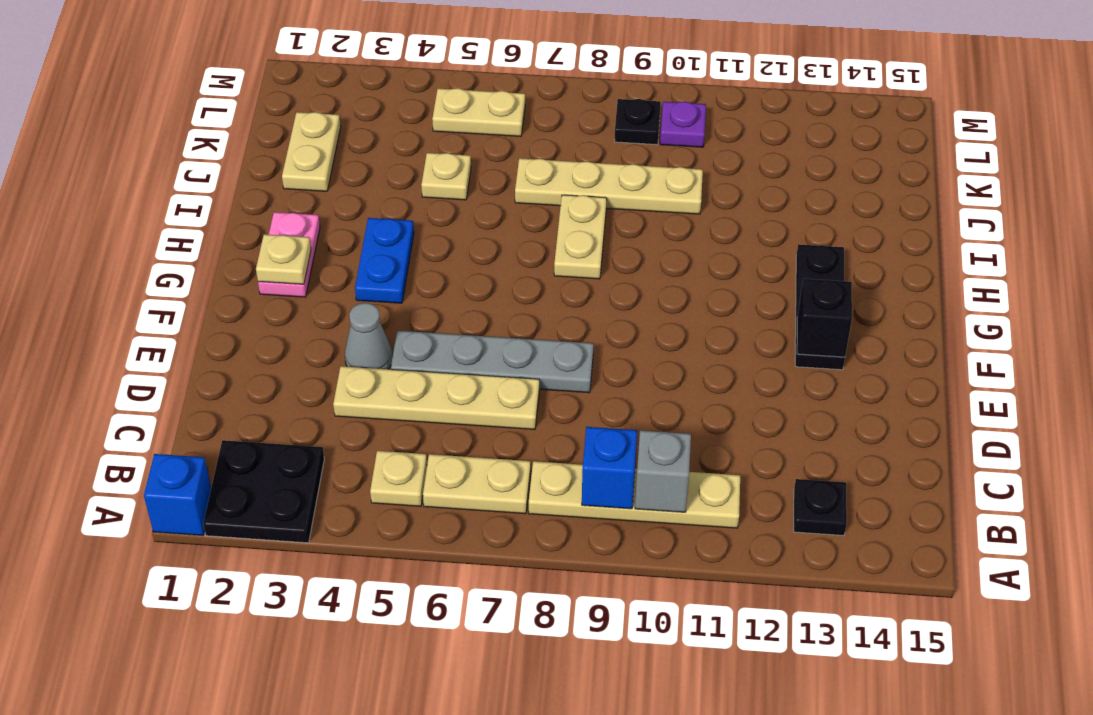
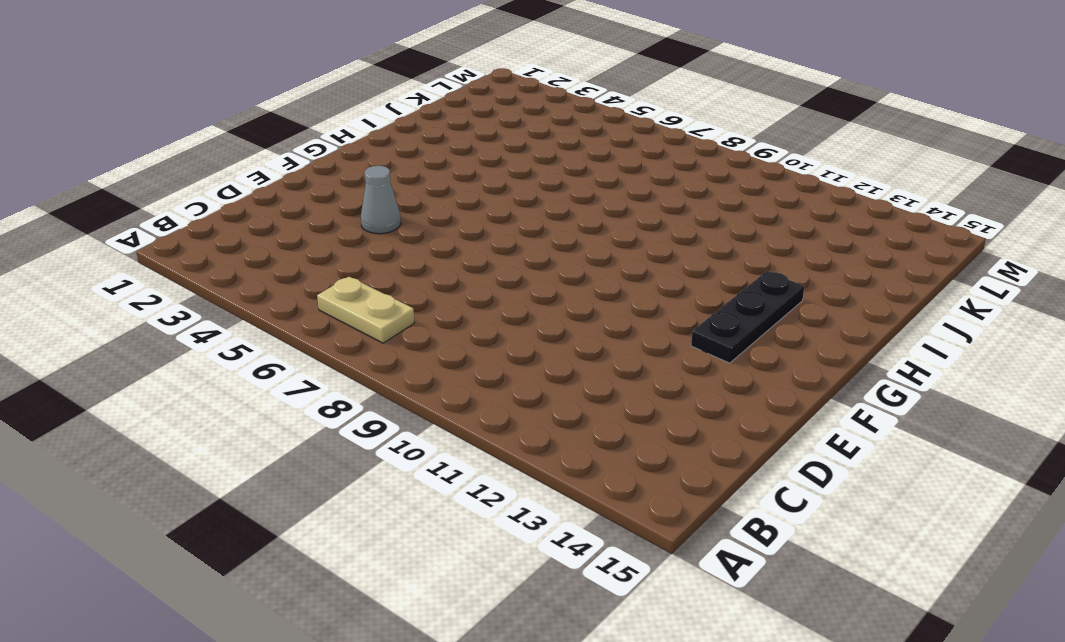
none -> blue brick A1 level 1
none -> black plate A2:B3 level 1
none -> tan plate B5 level 1

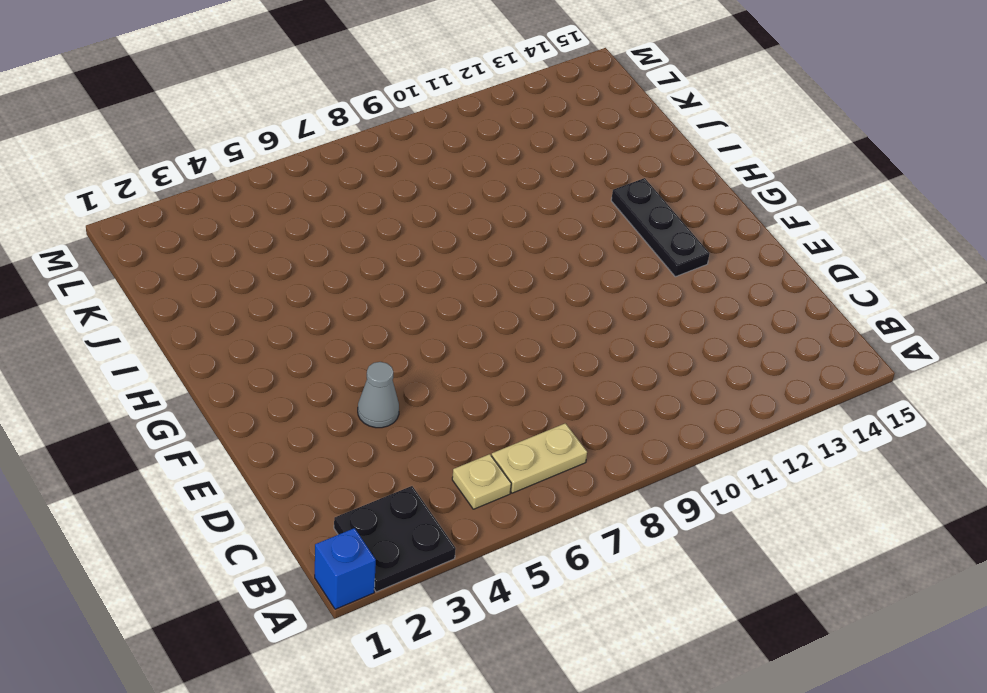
none -> tan plate B8:B11 level 1
none -> black plate B13 level 1
none -> tan plate D4:D7 level 1

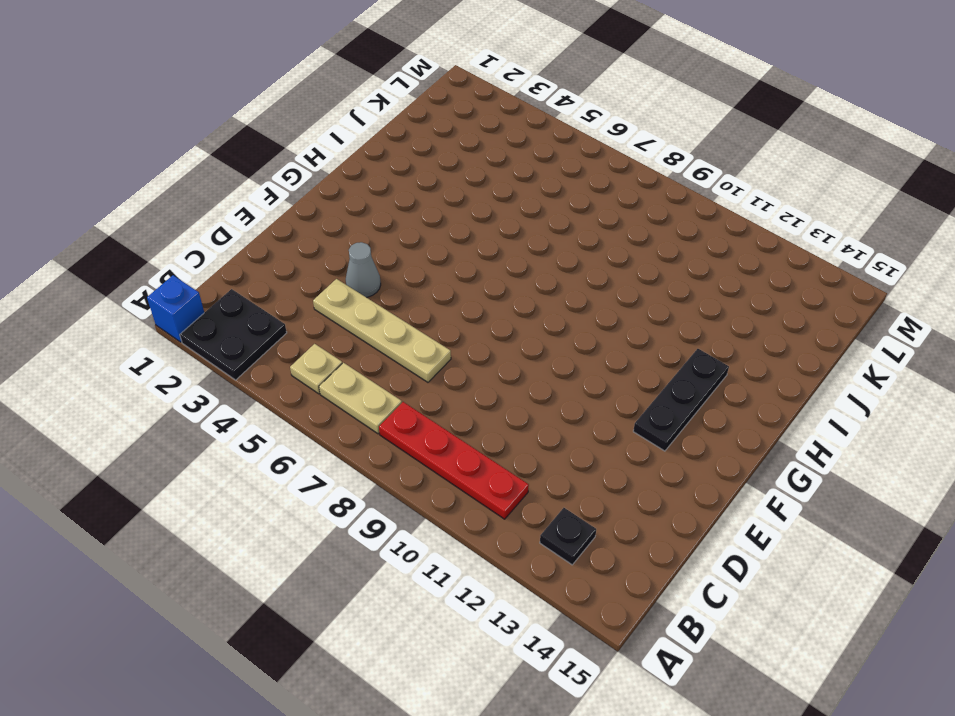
red plate B8:B11 level 1 -> tan plate B8:B11 level 1
none -> grey plate E5:E8 level 1
none -> pink plate G2:H2 level 1
none -> blue plate G4:H4 level 1

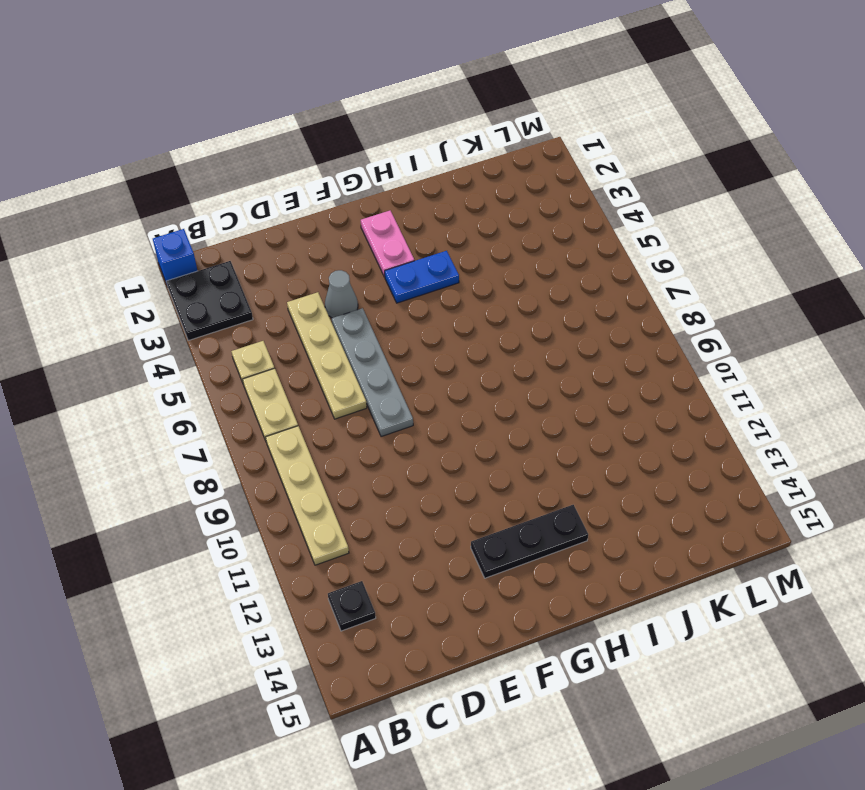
pink plate G2:G3 level 1 -> pink plate G2:H2 level 1
none -> tan plate H8:I8 level 1
none -> tan plate J2:K2 level 1
none -> tan plate J5 level 1

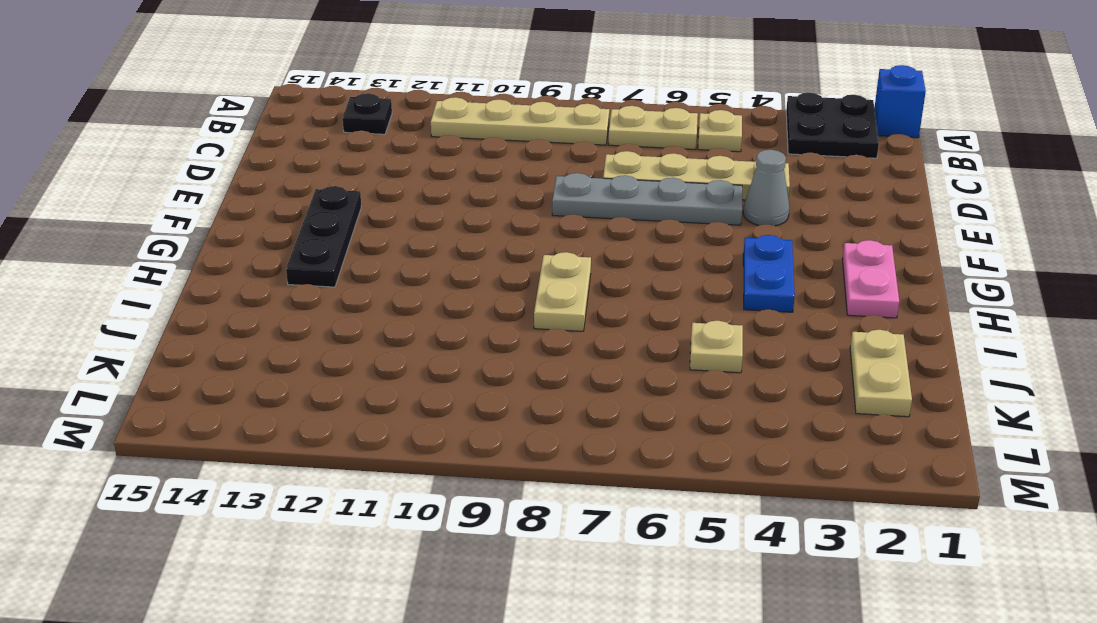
none -> tan plate J7:J10 level 1
none -> tan plate L5:L6 level 1
none -> black plate L9 level 1

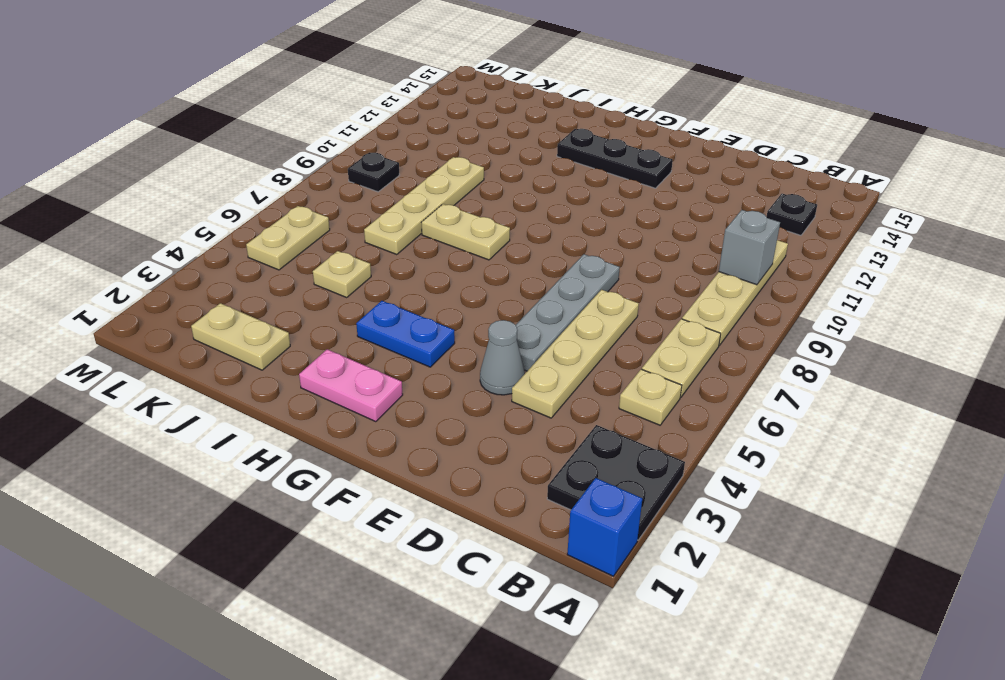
none -> purple plate L10 level 1
none -> blue brick B9 level 2
none -> black brick F13 level 2

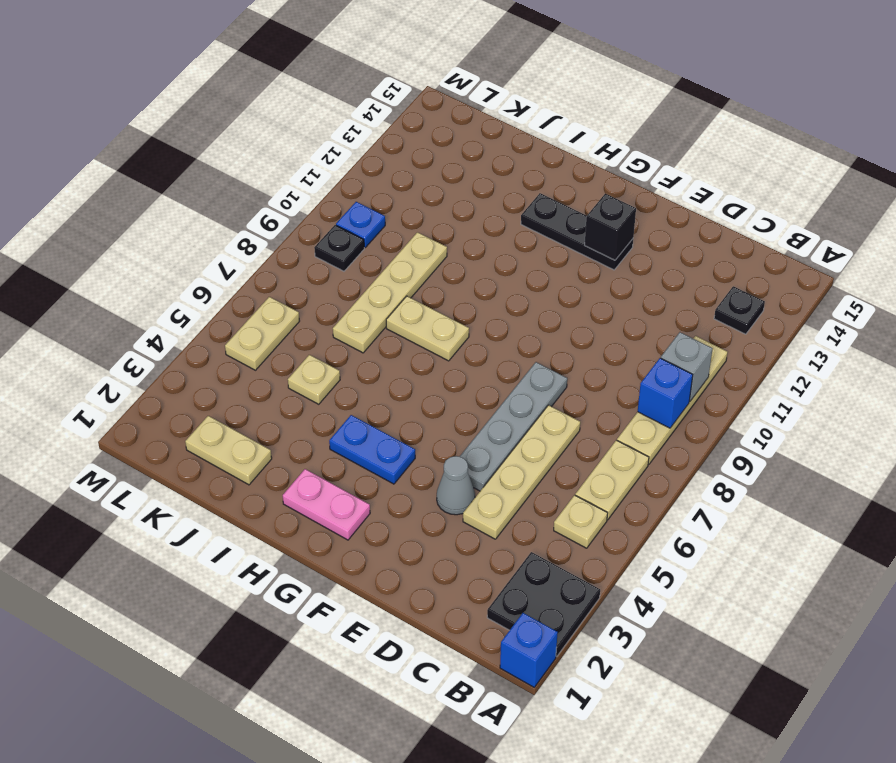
blue plate L10 level 1 -> purple plate L10 level 1
none -> tan plate G2 level 2

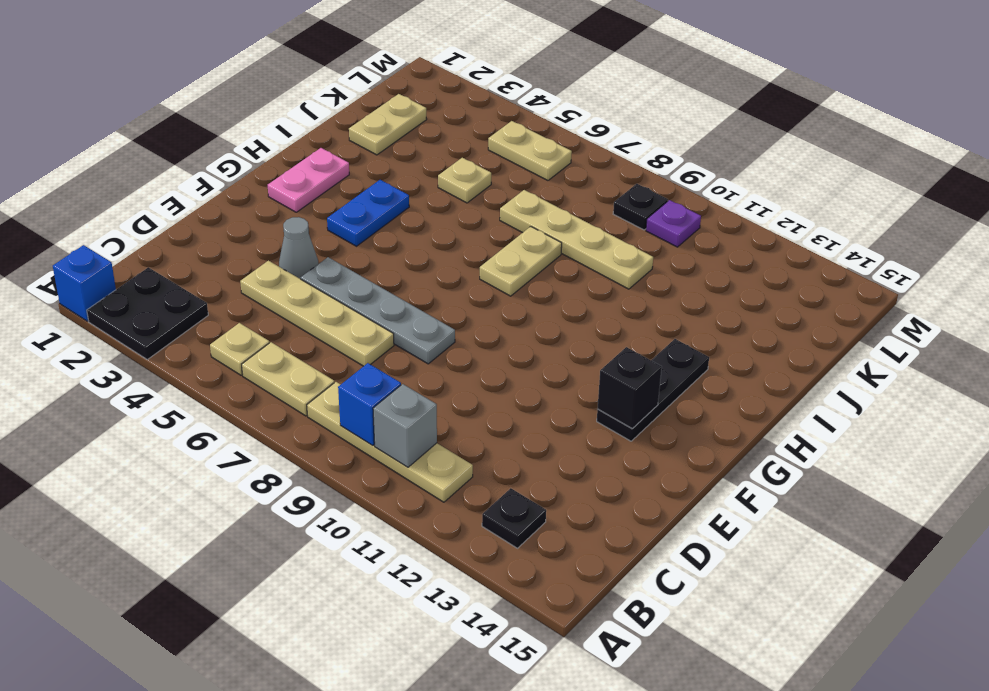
none -> tan plate G2 level 2

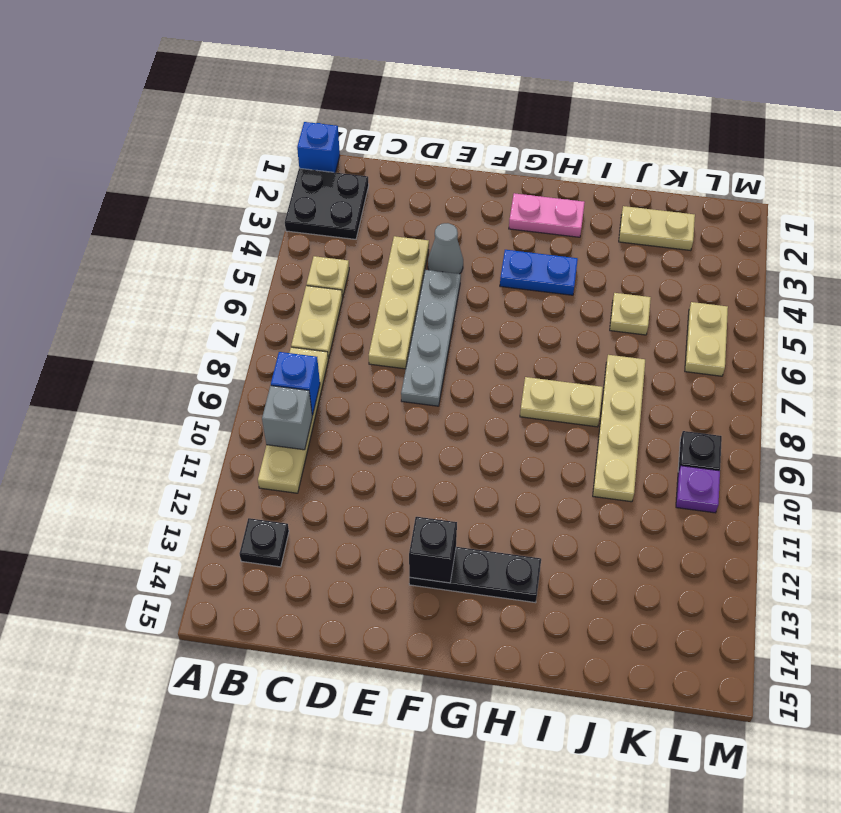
none -> tan plate G2 level 2

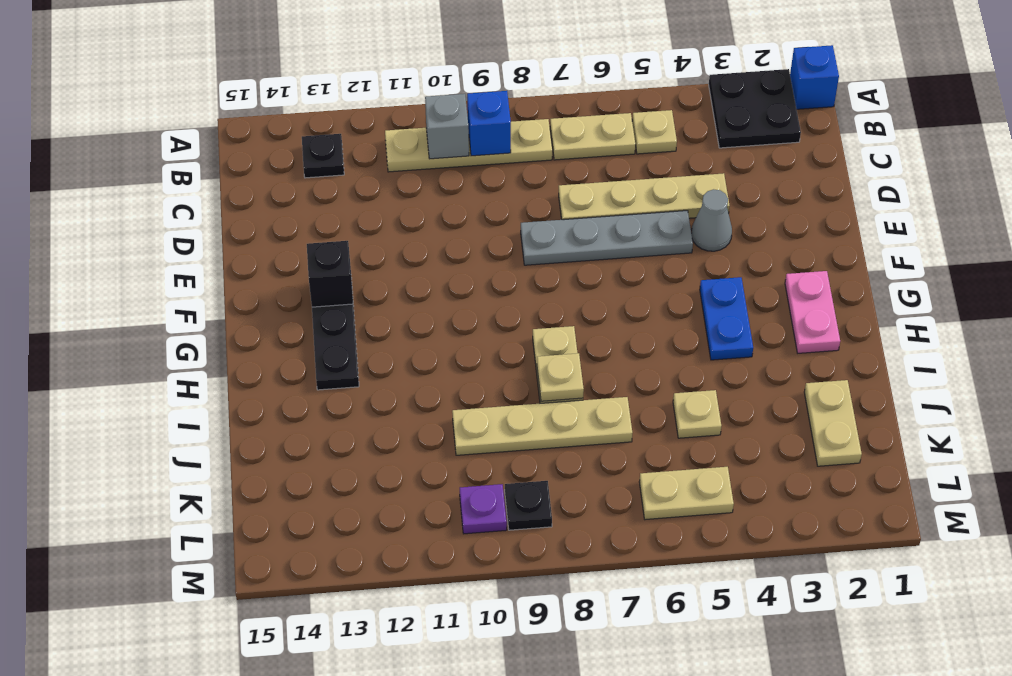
tan plate I8 level 2 -> tan plate G2 level 2

